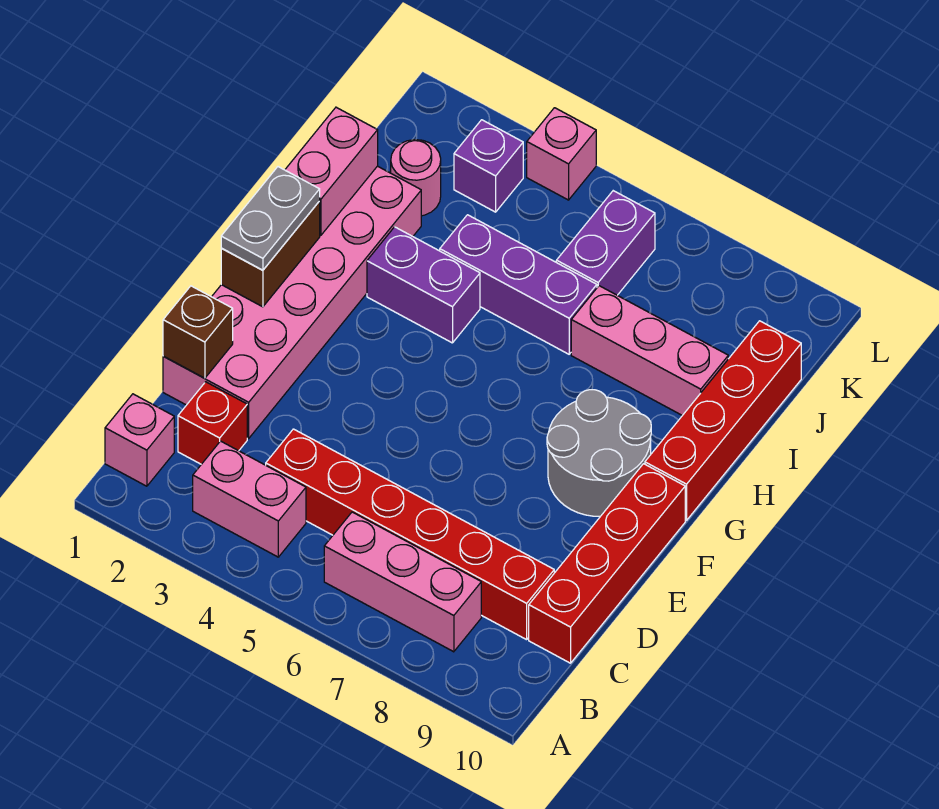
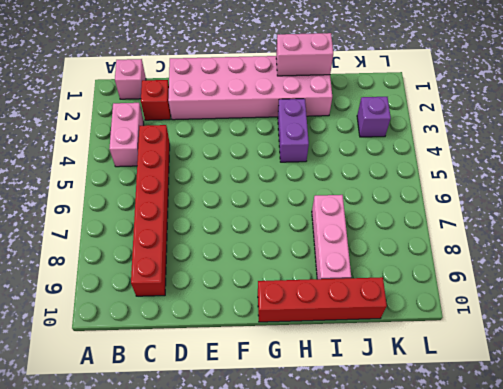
none -> pink brick B6:B8 level 1
none -> red brick C10:F10 level 1
none -> grey round brick F8:G9 level 1

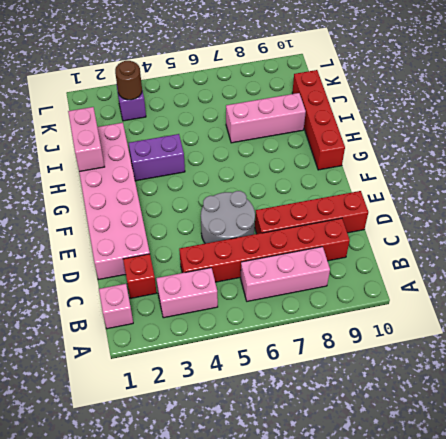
grey round brick D5:E6 level 1 -> grey round brick F8:G9 level 1
red brick D7:D10 level 1 -> red brick C10:F10 level 1
brown round brick K3 level 2 -> none
none -> purple brick I4:I6 level 1
none -> pink round brick J2 level 1
none -> purple brick J6:K6 level 1

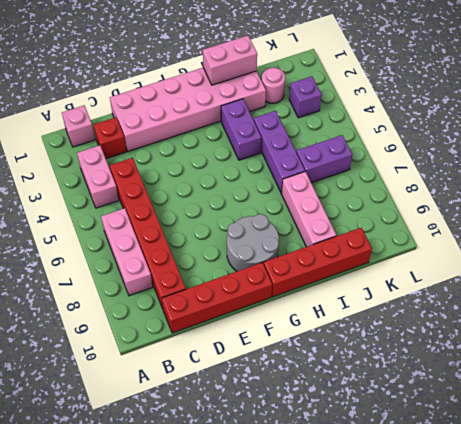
none -> pink brick L4 level 1
none -> brown brick D1 level 2
none -> brown brick F1:G1 level 2

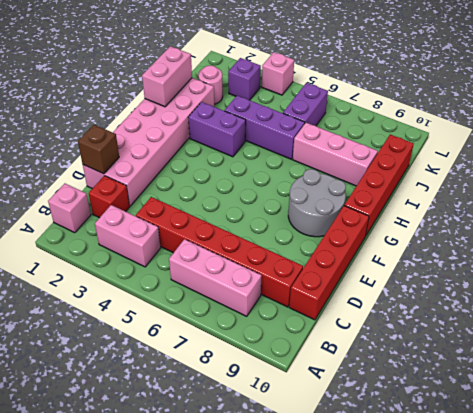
none -> brown brick F1:G1 level 2
none -> grey plate F1:G1 level 3

